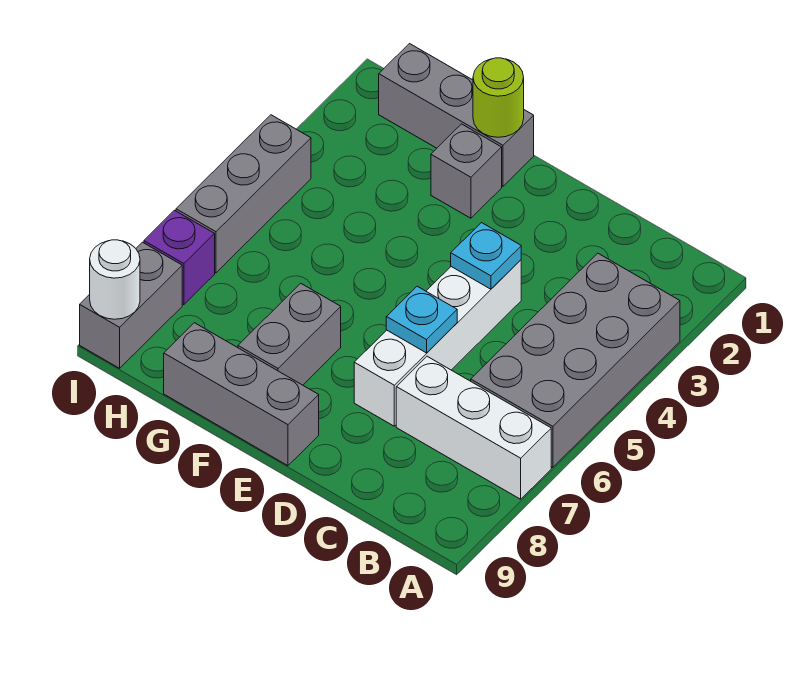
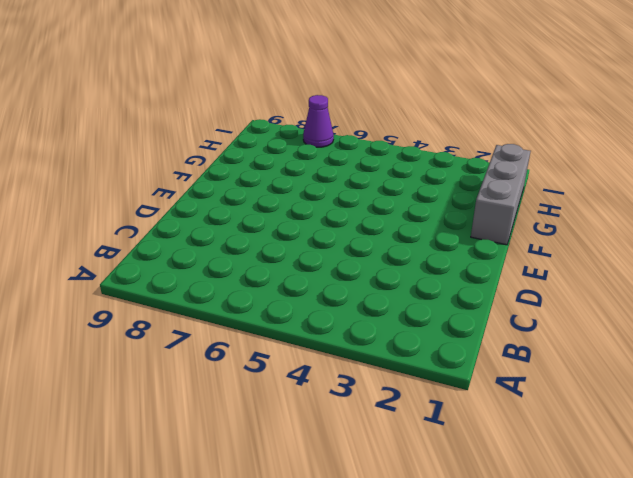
purple cone I7 level 1 -> purple brick I7 level 1
none -> grey brick A3:B6 level 1
none -> white brick A7:C7 level 1
none -> white brick D4:D7 level 1

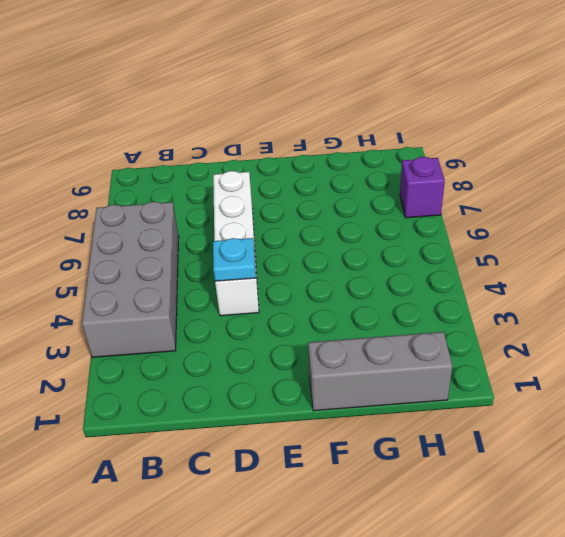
none -> white brick A7:C7 level 1
none -> grey brick E9:G9 level 1
none -> grey brick F2 level 1

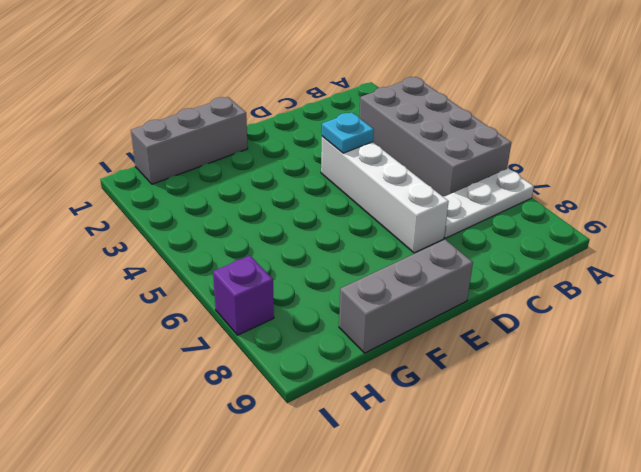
white plate A7:C7 level 1 -> white brick A7:C7 level 1
none -> grey brick F2 level 1
none -> grey brick F7:F8 level 1
none -> grey brick I4:I6 level 1

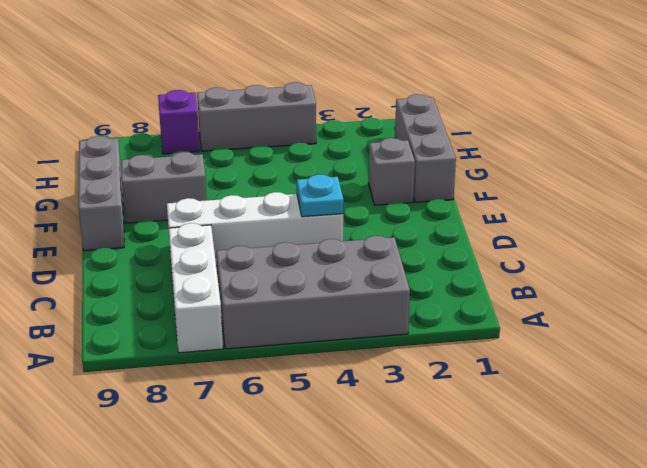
none -> grey brick I8:I9 level 1
none -> cyan plate D6 level 2
none -> lime round brick F1 level 2

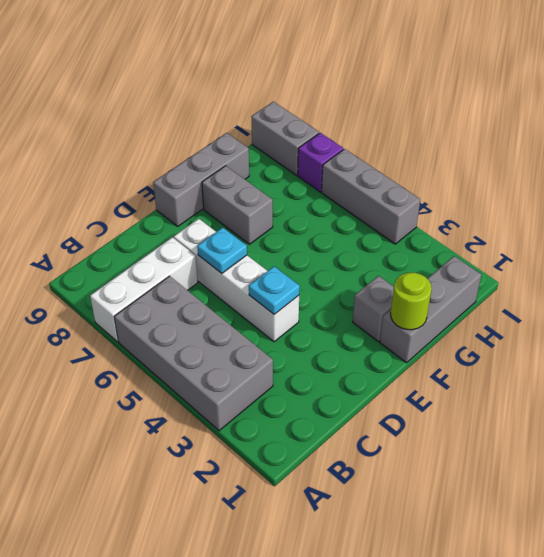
none -> white round brick I9 level 2

